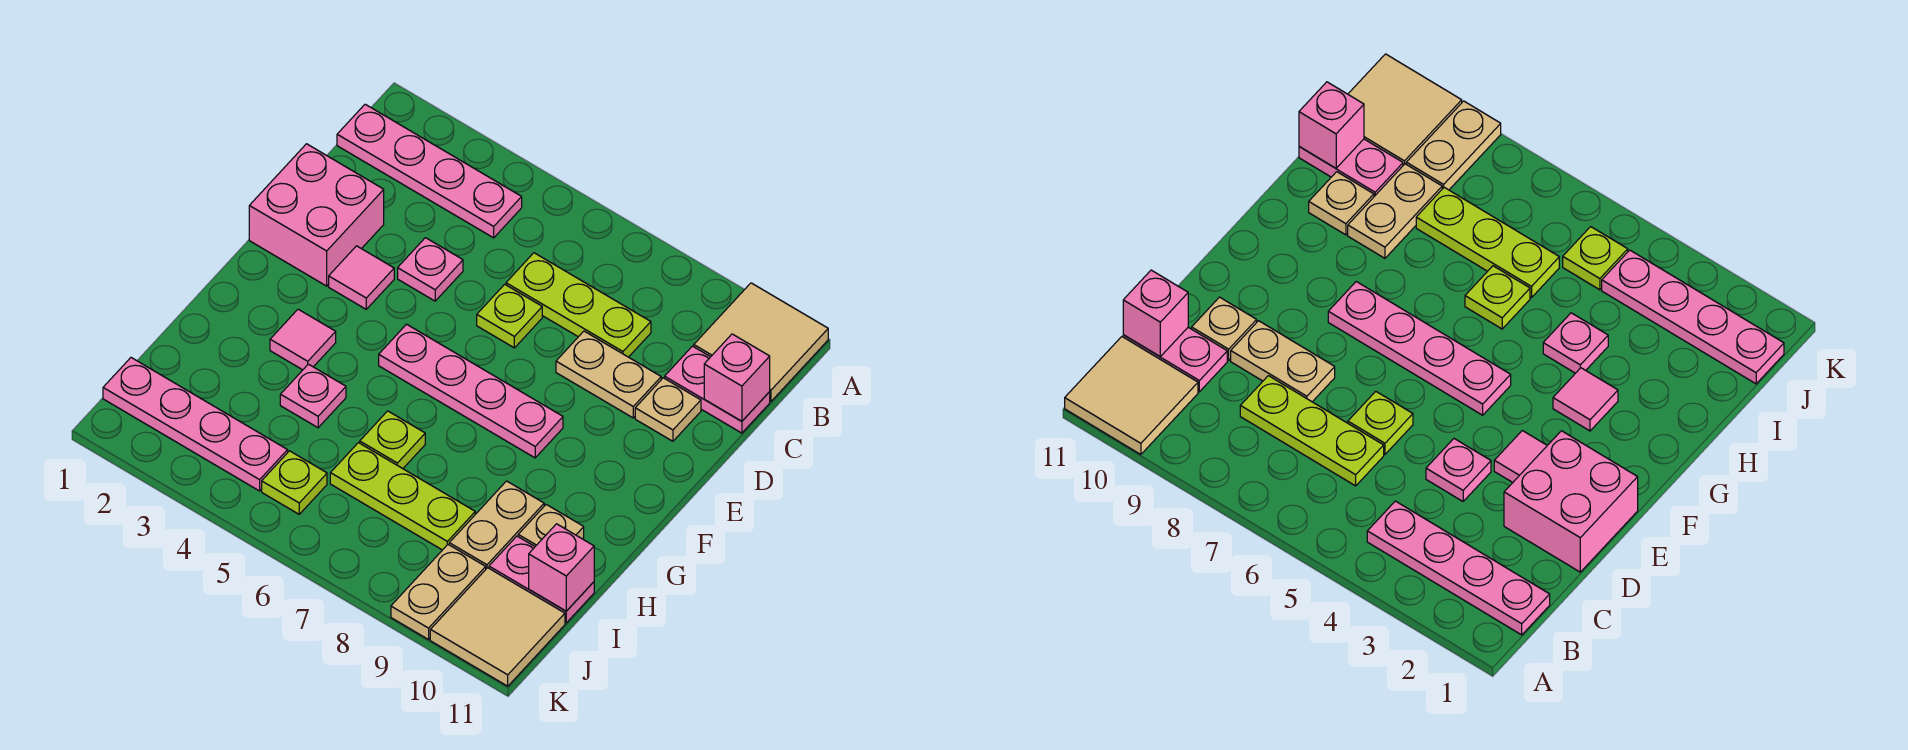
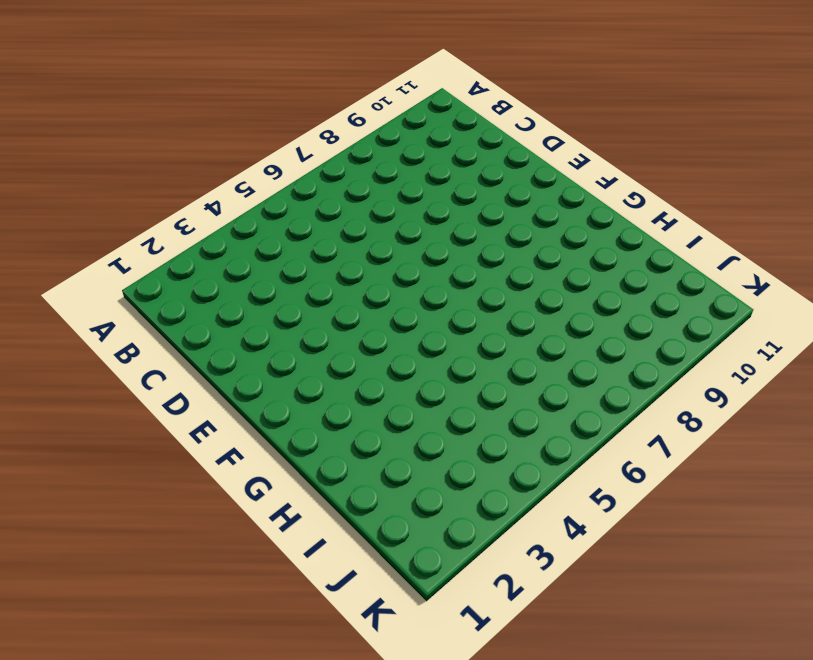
none -> tan tile A10:B11 level 1
none -> pink plate B1:B4 level 1
none -> lime plate C6:C8 level 1

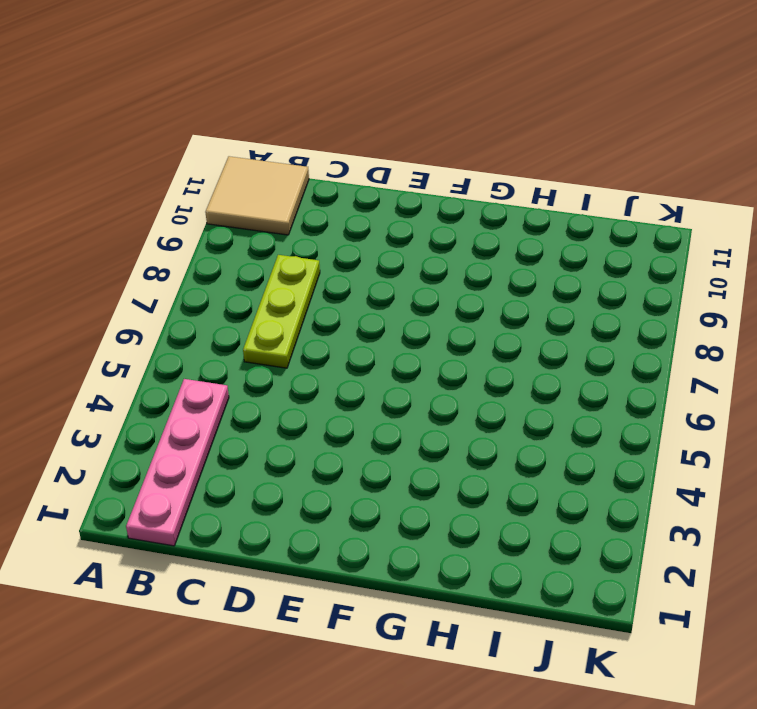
none -> pink plate C10:C11 level 1
none -> pink brick D1:E2 level 1
none -> pink plate D4 level 1

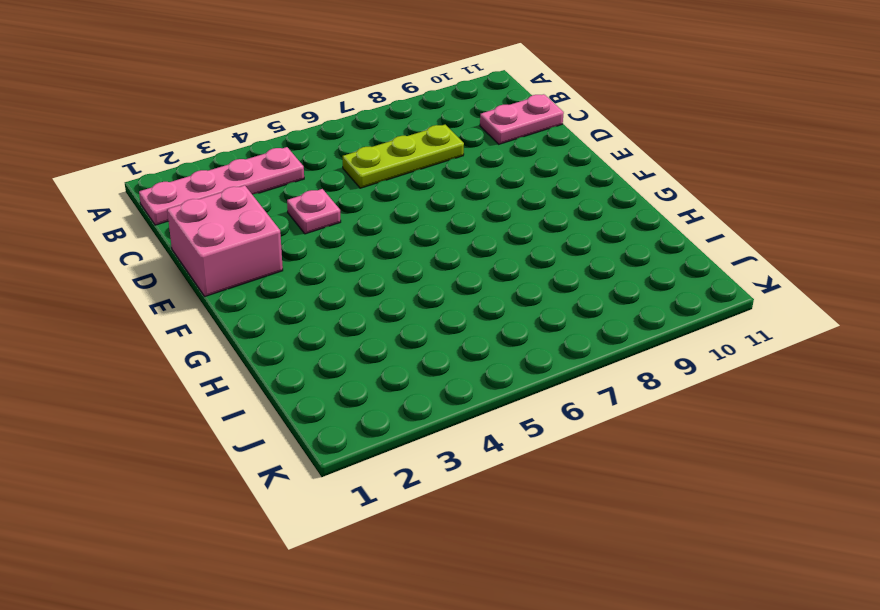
none -> tan tile A10:B11 level 1
none -> lime plate D6 level 1
none -> tan plate D8:D9 level 1

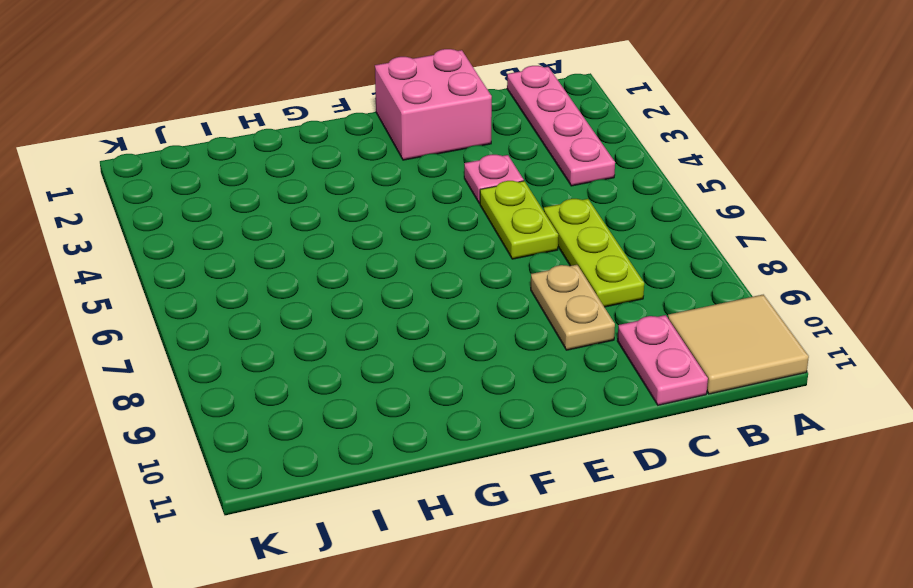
lime plate D5:D6 level 1 -> lime plate D6 level 1
none -> tan plate D10 level 1
none -> pink tile E3 level 1
none -> pink plate F5:F8 level 1

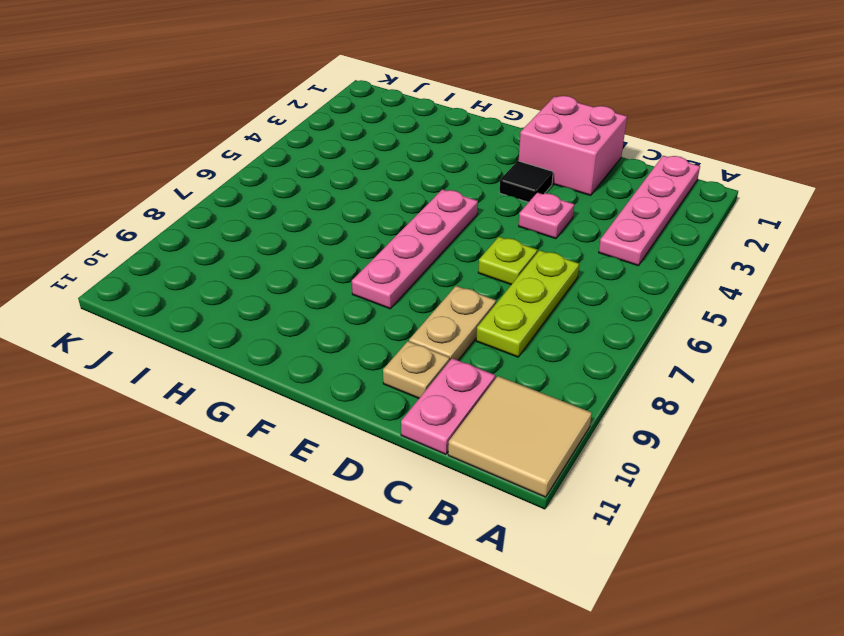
black tile E3 level 1 -> pink tile E3 level 1
none -> pink tile G3 level 1
none -> pink plate H4 level 1
none -> lime plate H6 level 1

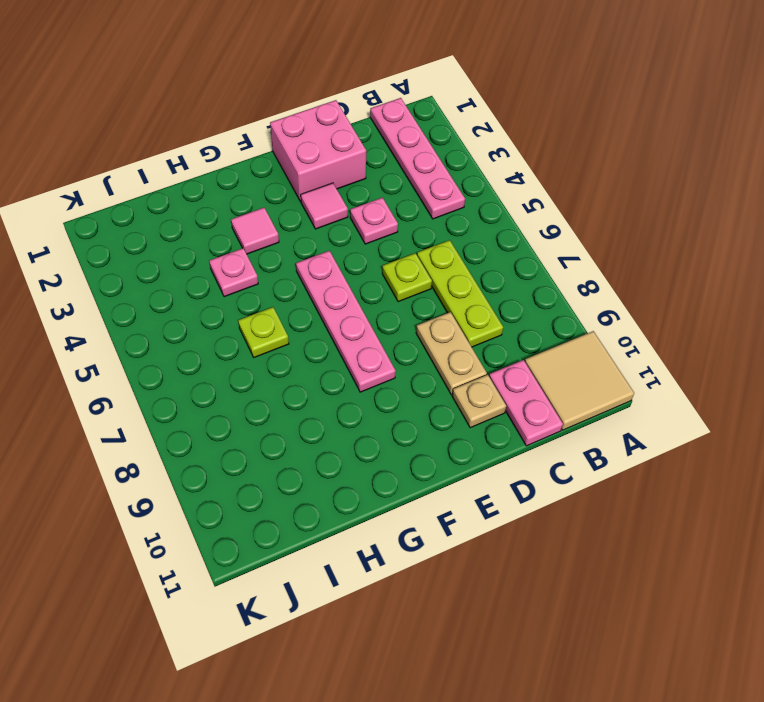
none -> tan plate H9:I9 level 1
none -> tan plate H10 level 1
none -> lime plate I6:I8 level 1

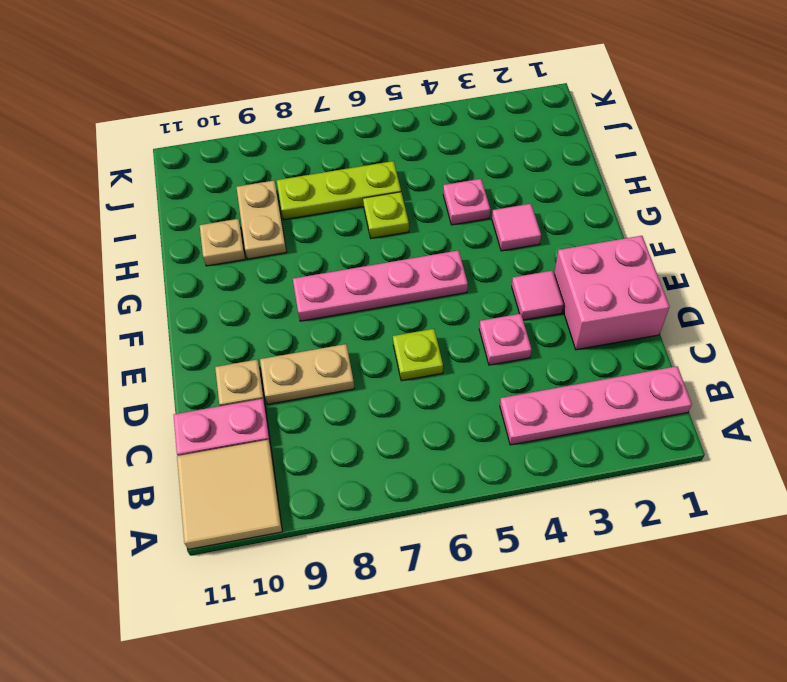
none -> lime plate C6:C8 level 1
none -> pink plate I10:I11 level 1
none -> pink plate J1:J4 level 1

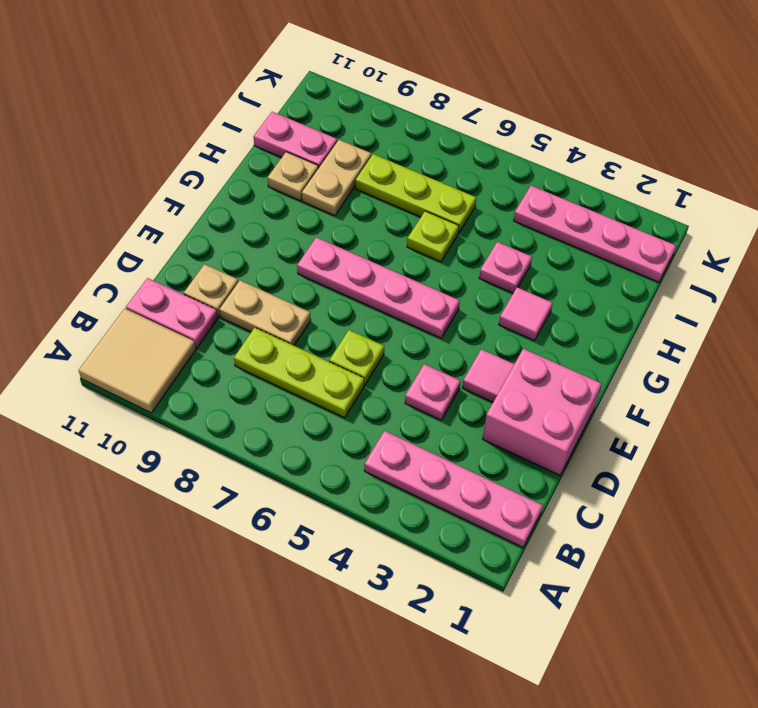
none -> lime plate J5 level 1
none -> tan plate J9:K9 level 1
none -> tan tile J10:K11 level 1

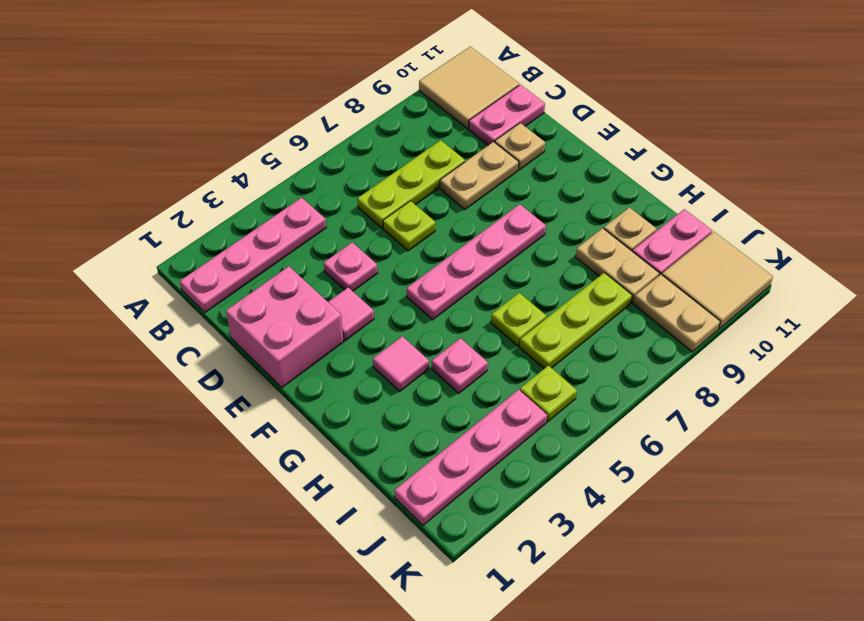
none -> pink brick C11 level 2
none -> pink brick I11 level 2

